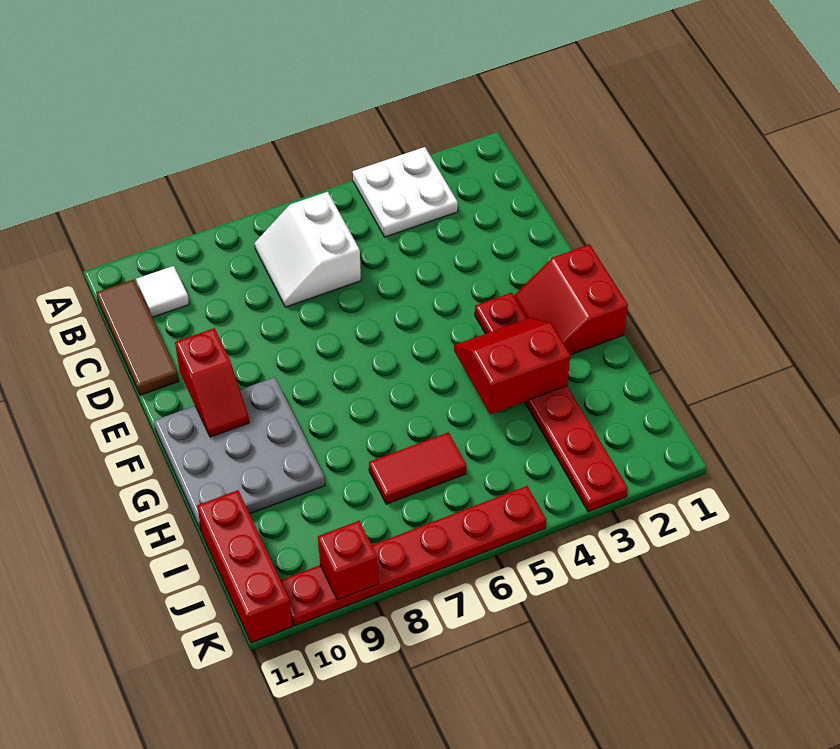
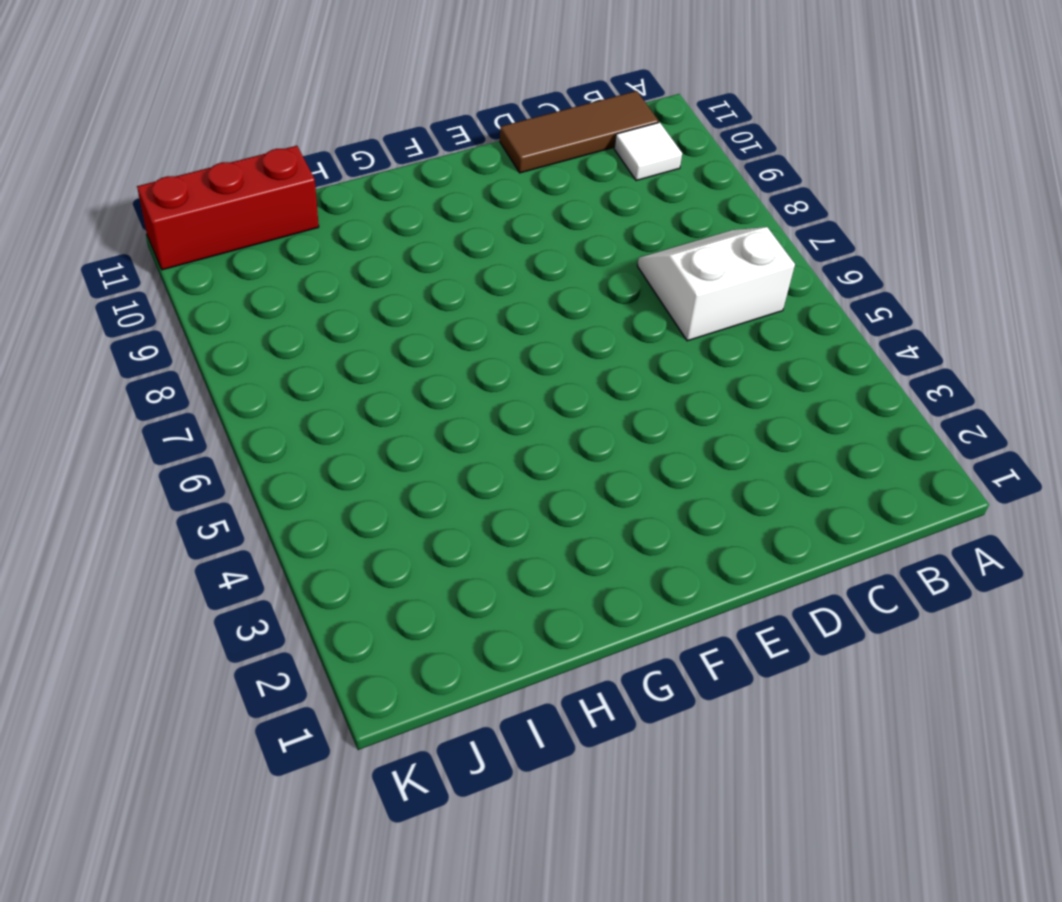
none -> white plate A3:B4 level 1
none -> red slope F1:G2 level 1 top 1
none -> red plate F3:K3 level 1

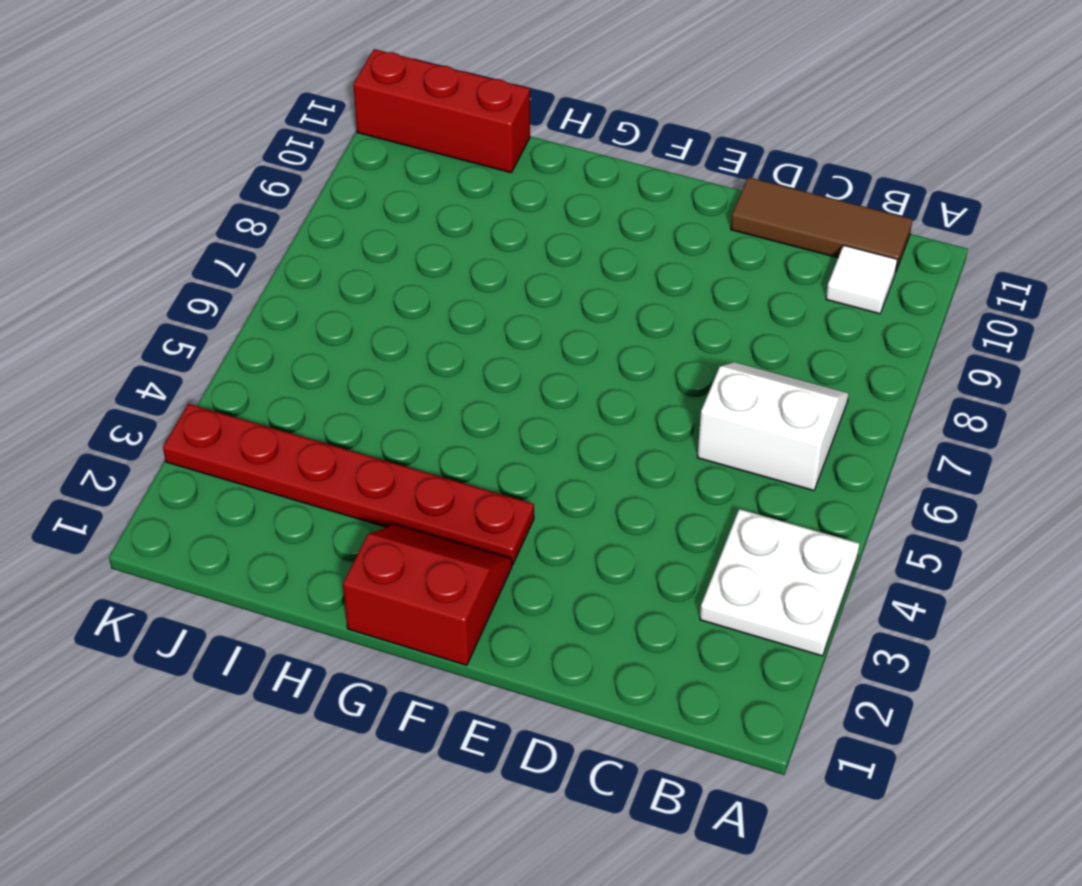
none -> grey plate F9:H11 level 1
none -> red tile I6:I7 level 1
none -> red plate K5:K10 level 1

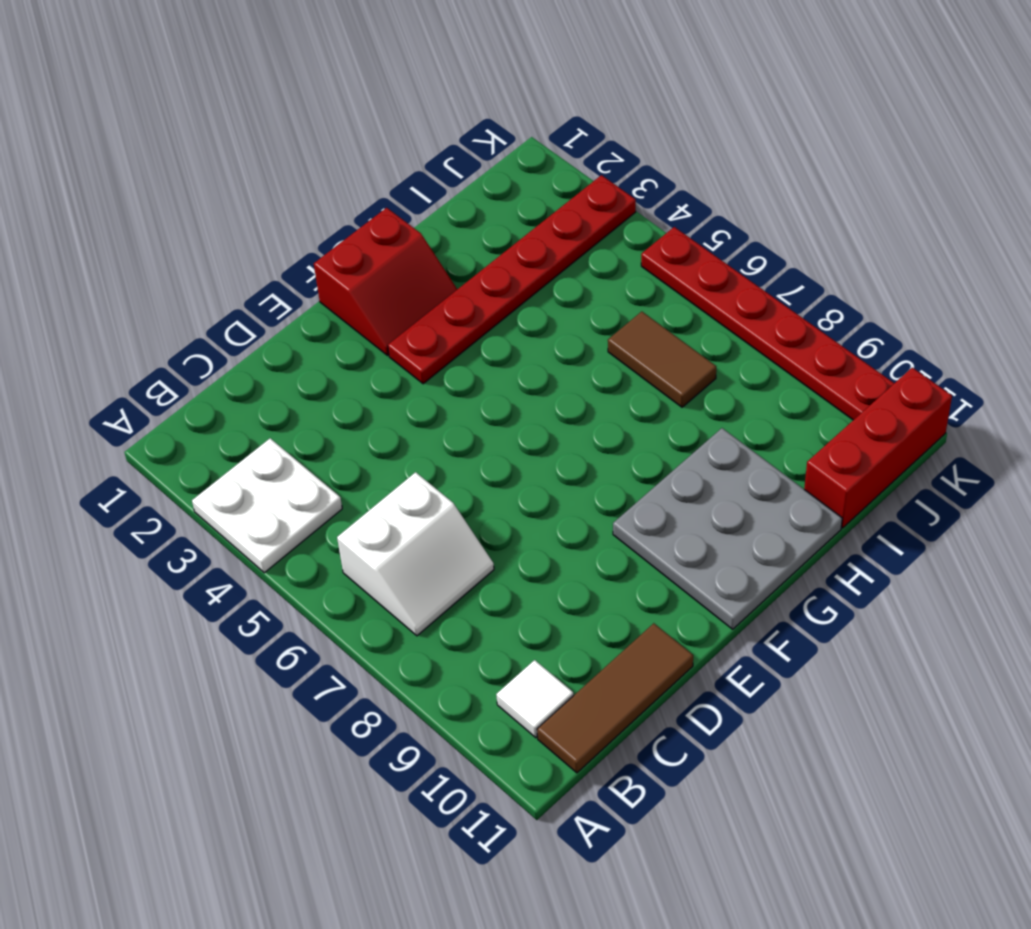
brown tile I6:I7 level 1 -> red tile I6:I7 level 1
none -> red slope E10:F10 level 2 top E
none -> red slope G3:H4 level 2 top H
none -> red brick K9 level 2

